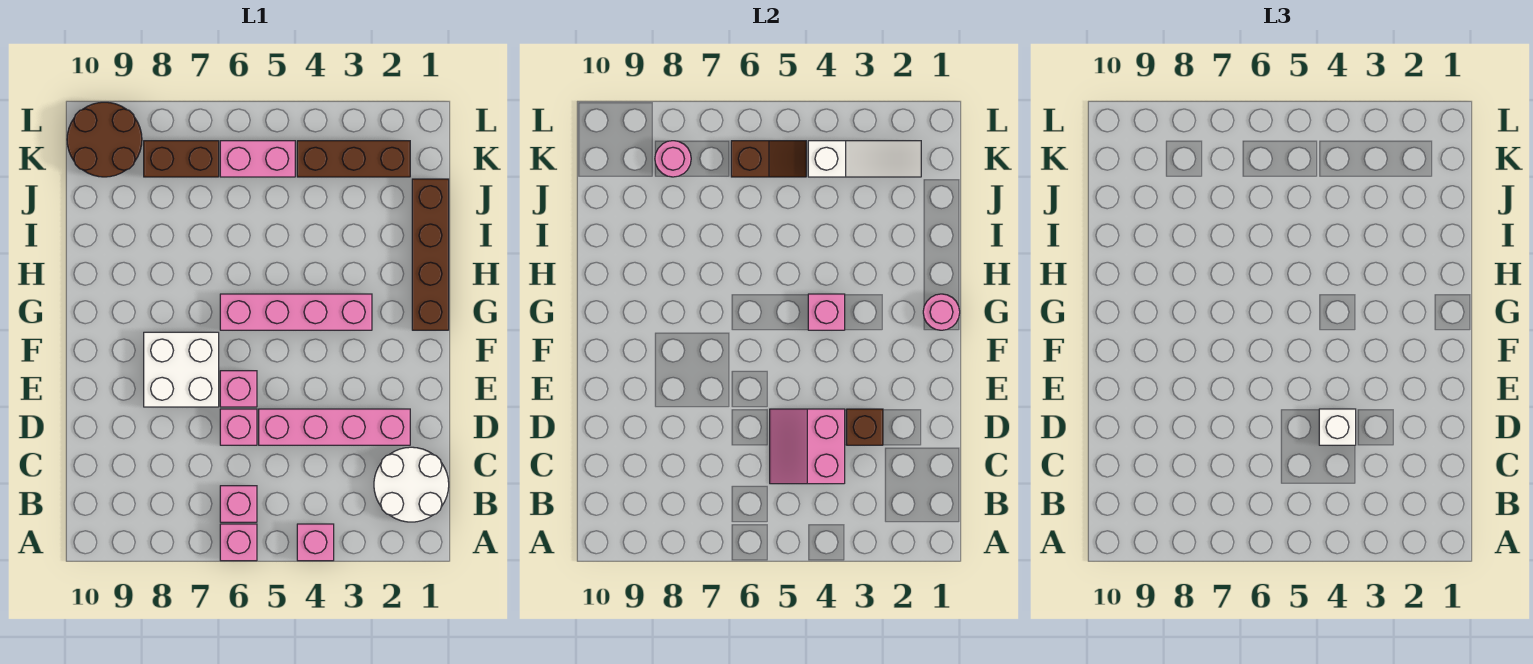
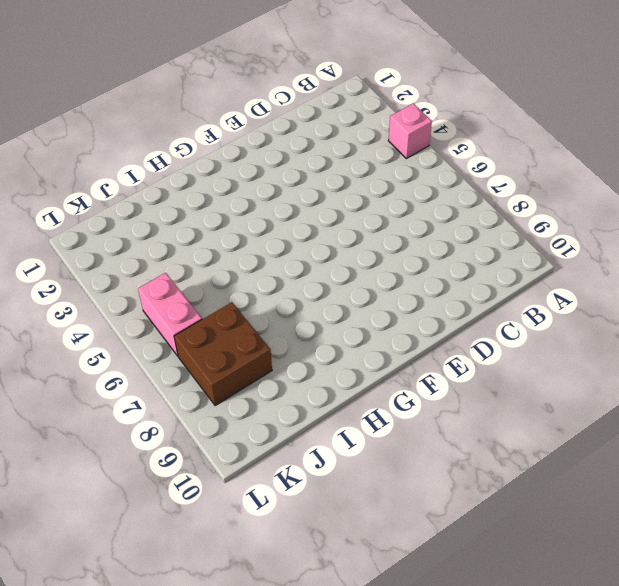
brown brick J7:K8 level 1 -> brown brick K7:K8 level 1
none -> pink brick A6 level 1
none -> white round brick B1:C2 level 1
none -> pink brick B6 level 1

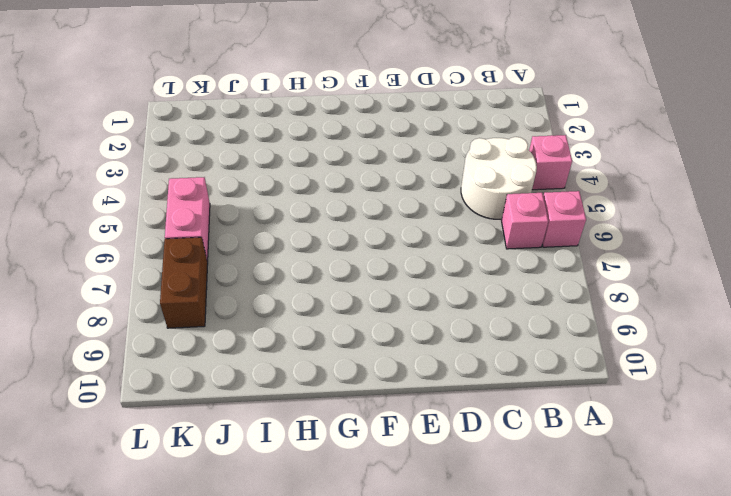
white round brick B4:C5 level 1 -> white round brick B1:C2 level 1
none -> pink brick D2:D5 level 1
none -> pink brick D6 level 1
none -> pink brick E6 level 1

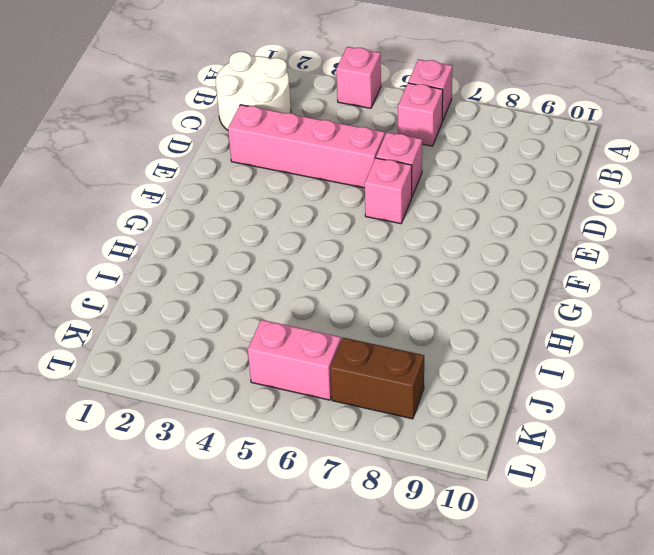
none -> white brick E7:F8 level 1
none -> brown brick G1:J1 level 1
none -> pink brick G3:G6 level 1

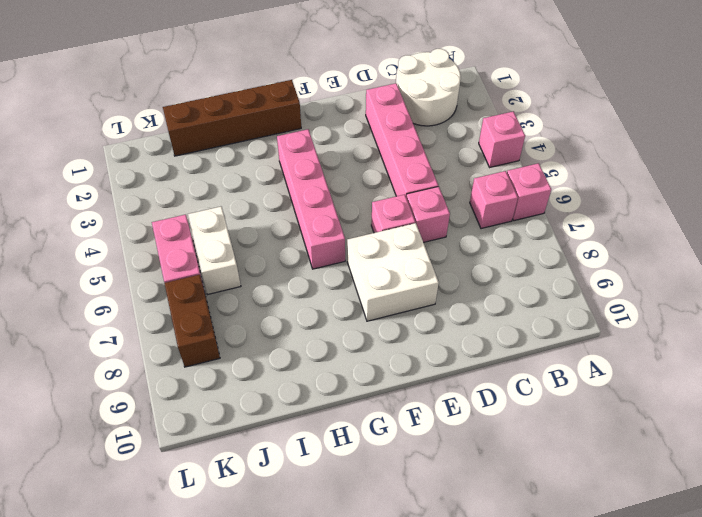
white brick J5:J6 level 1 -> none
none -> brown brick K2:K4 level 1
none -> brown round brick K9:L10 level 1
none -> pink slope C4:D5 level 2 top 4

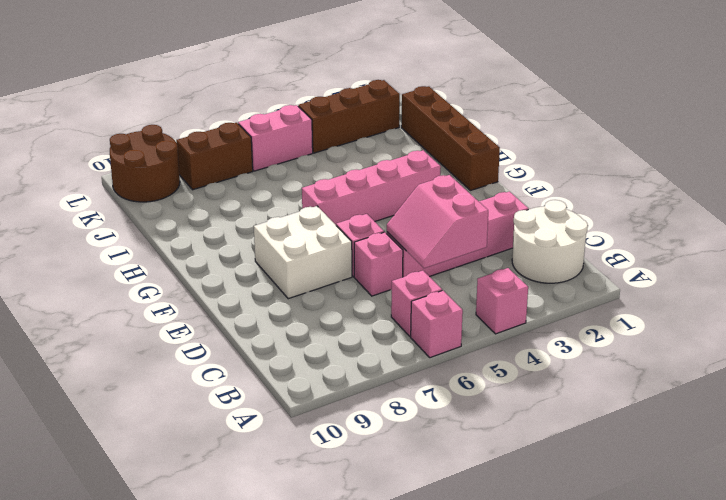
none -> brown brick D3 level 2
none -> pink round brick G1 level 2
none -> pink brick G4 level 2

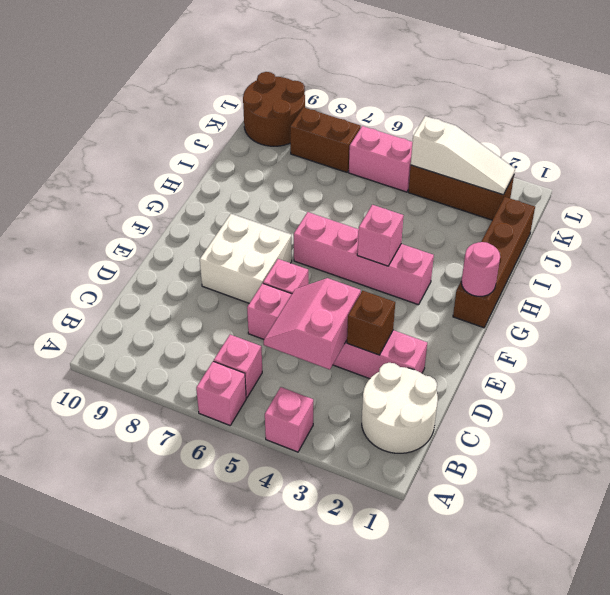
none -> brown slope K5:K6 level 2 top 6
none -> pink round brick K8 level 2
none -> white brick D4 level 3

